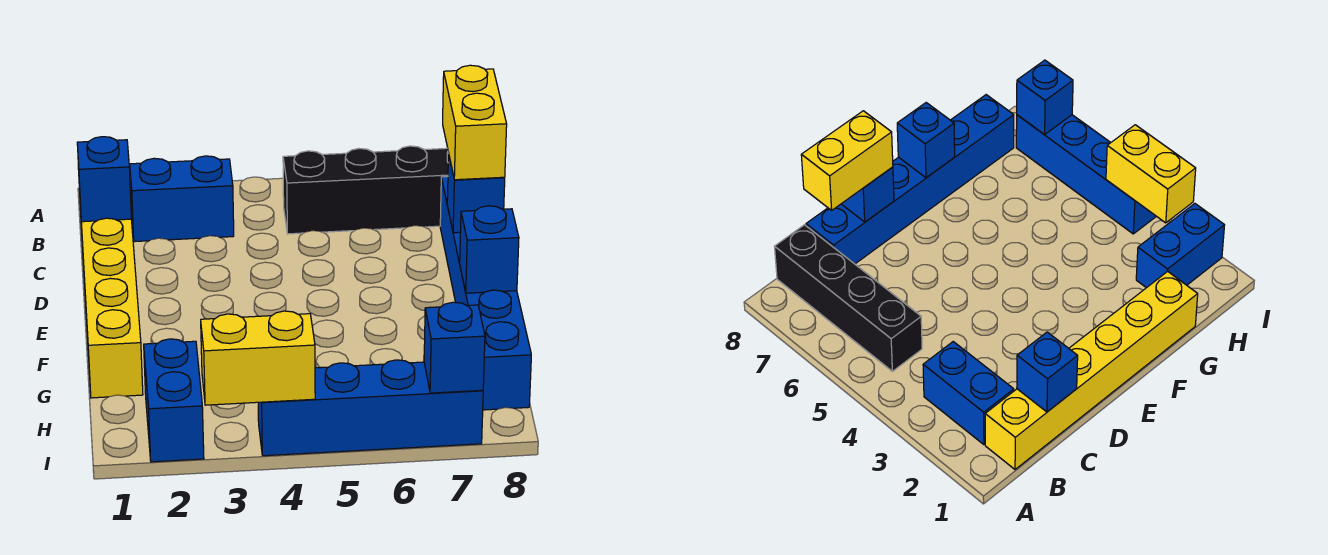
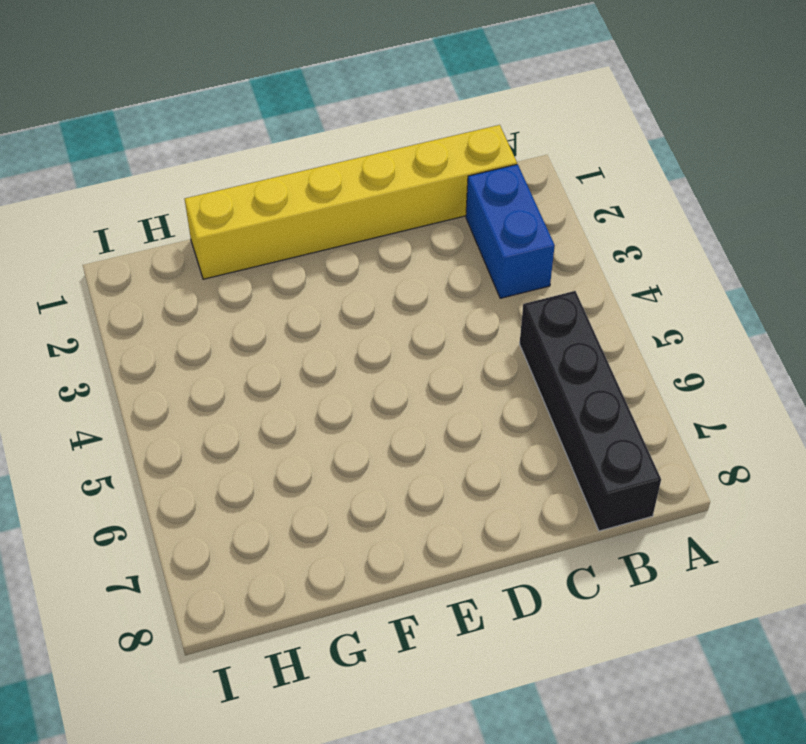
none -> blue brick C8:H8 level 1
none -> blue brick H2:I2 level 1
none -> blue brick I4:I7 level 1

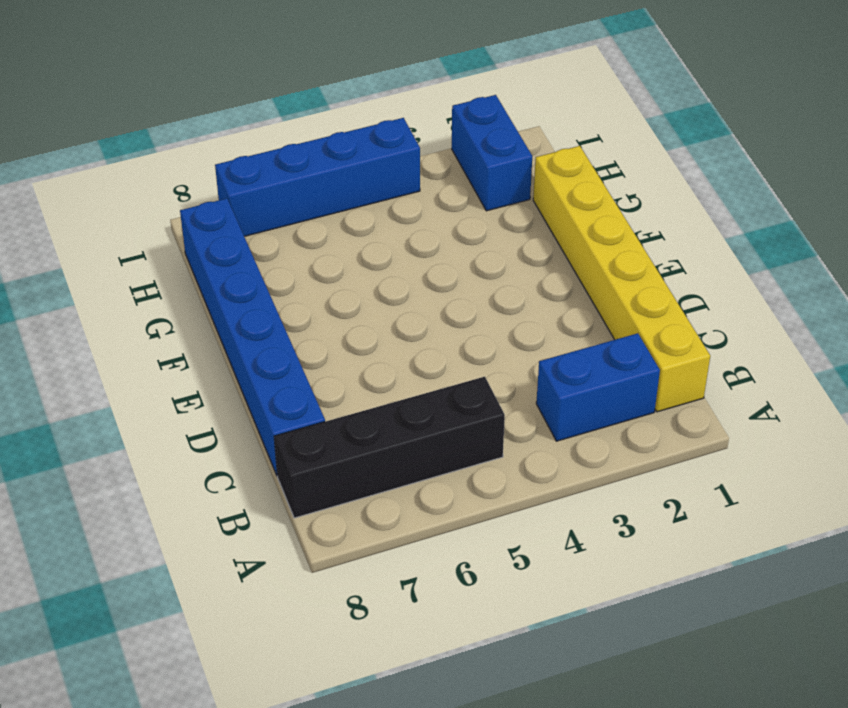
none -> blue brick C1 level 2
none -> blue brick D8 level 2
none -> blue brick F8 level 2

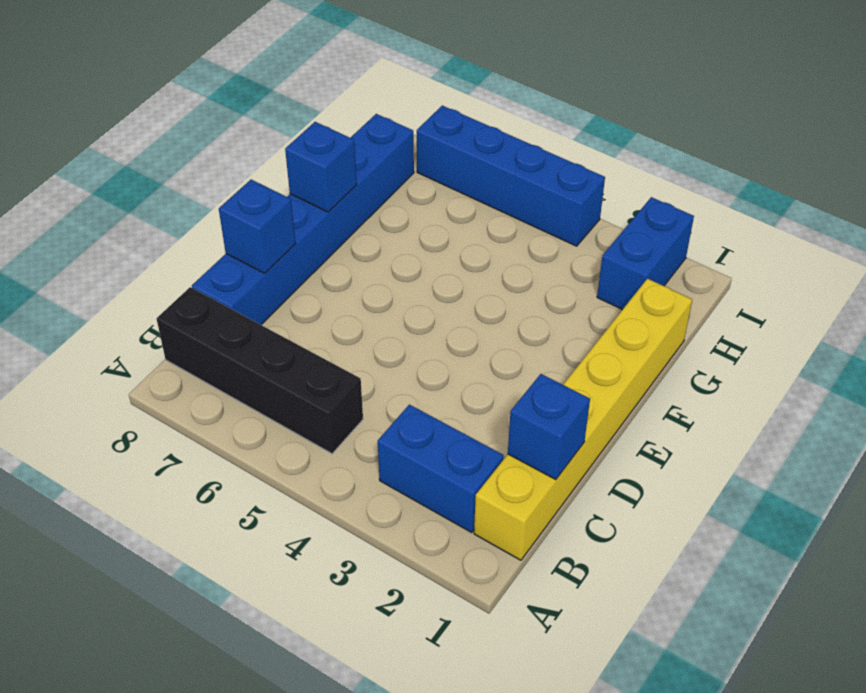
none -> yellow brick I3:I4 level 2
none -> blue brick I7 level 2
none -> yellow brick C8:D8 level 3

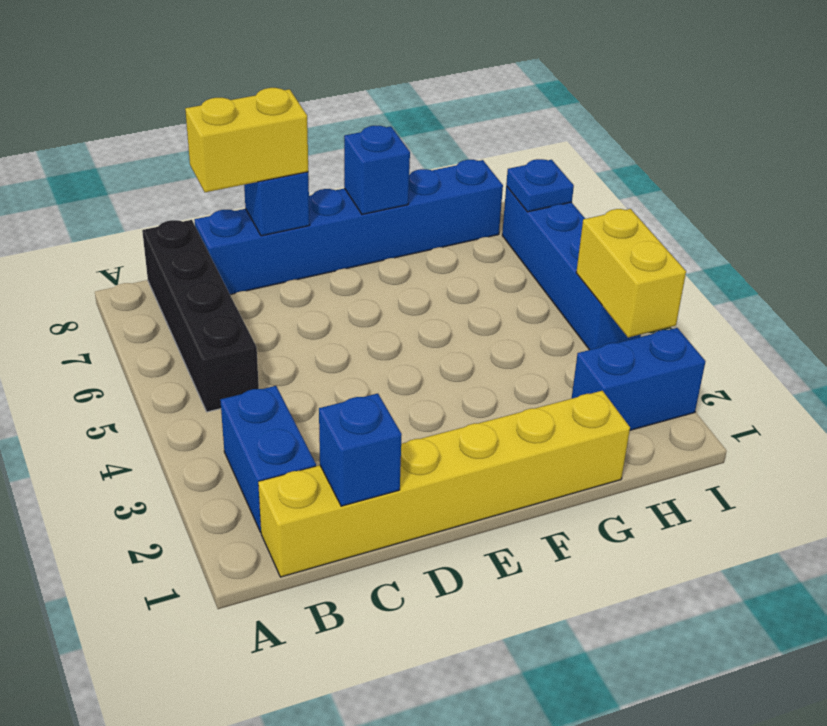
blue plate I7 level 2 -> blue brick I7 level 2

